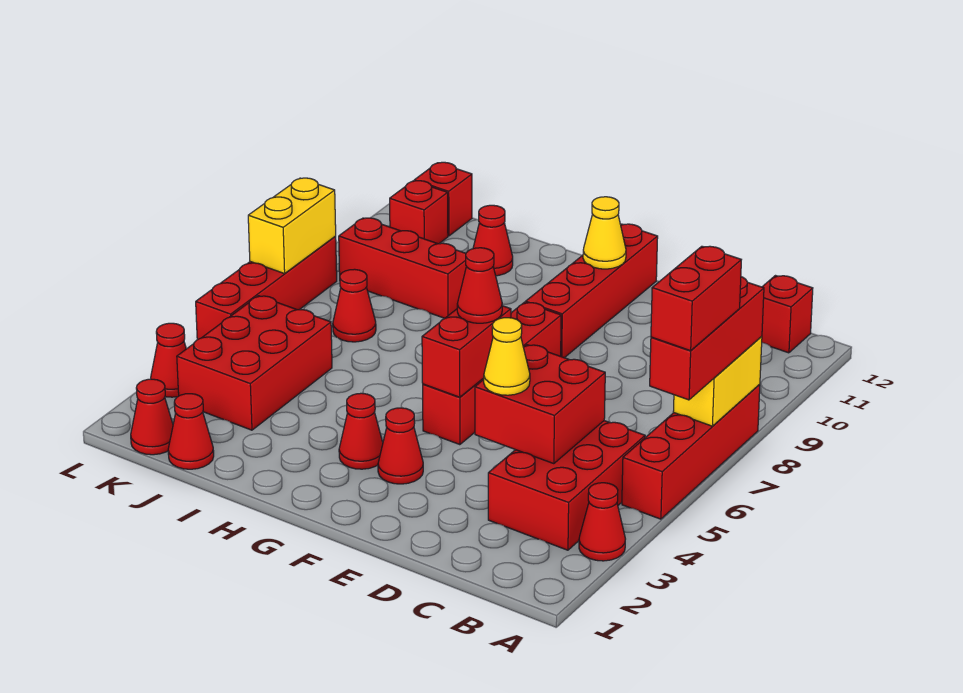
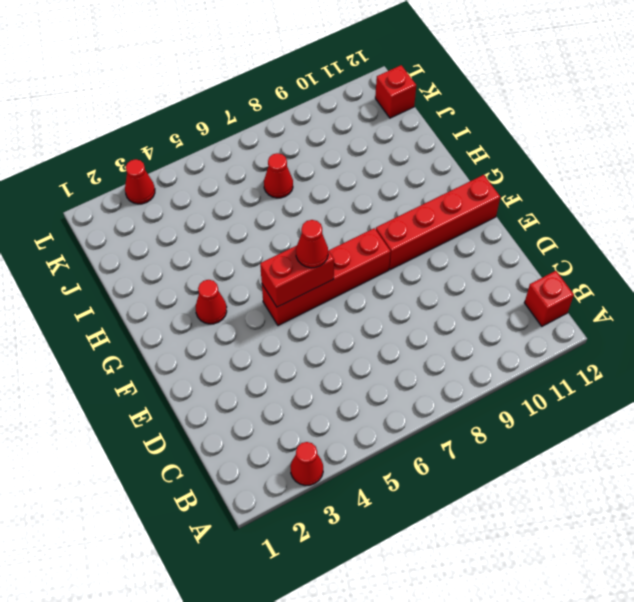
none -> red brick A5:A8 level 1
none -> red brick B3:C5 level 1
none -> red cone F3 level 1

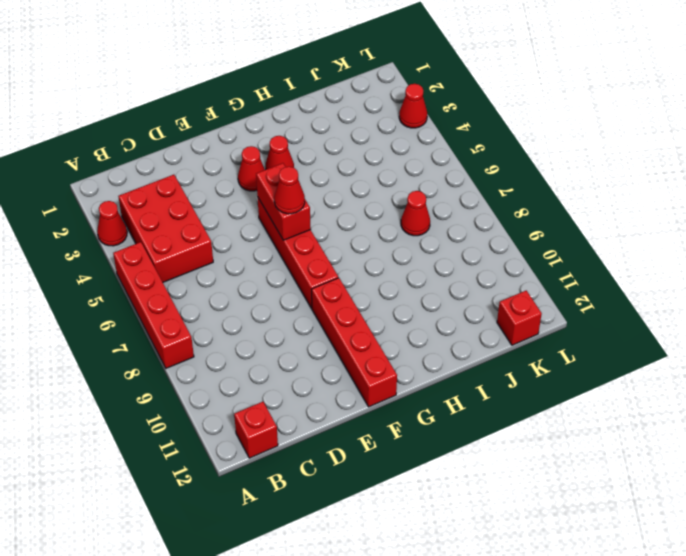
none -> red brick I9:K9 level 1
none -> red cone I11 level 1
none -> red cone J1 level 1

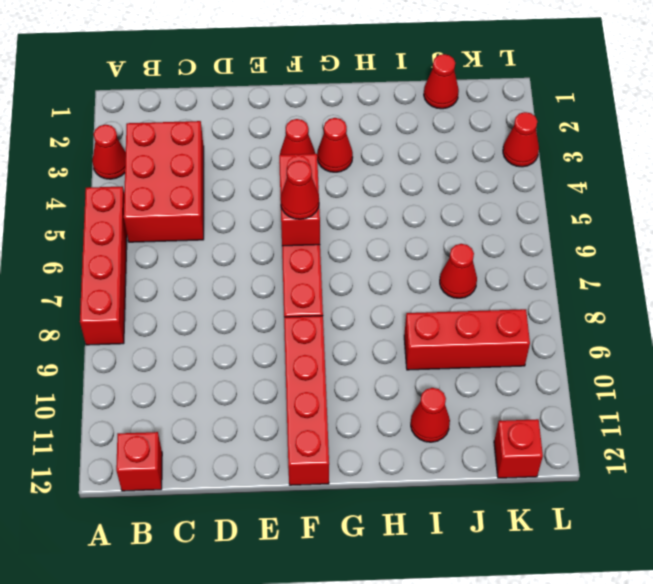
none -> red brick J3:K5 level 1
none -> red cone K1 level 1
none -> red brick K11 level 1

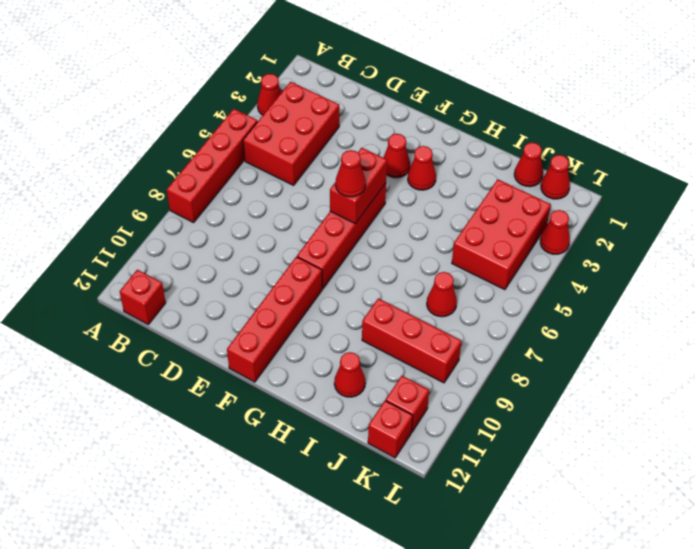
none -> red brick L5:L8 level 1
none -> yellow brick A7:A8 level 2
none -> red brick C4:D5 level 2

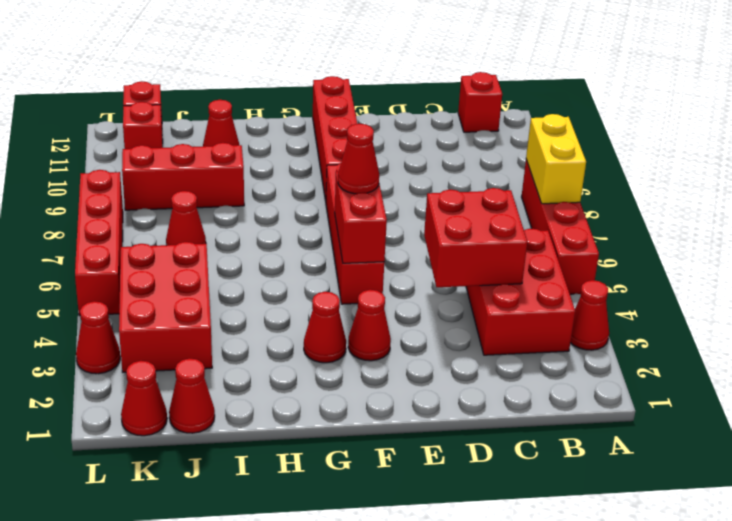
none -> yellow cone F11 level 2
none -> yellow brick L7:L8 level 2
none -> red brick A6:A8 level 3

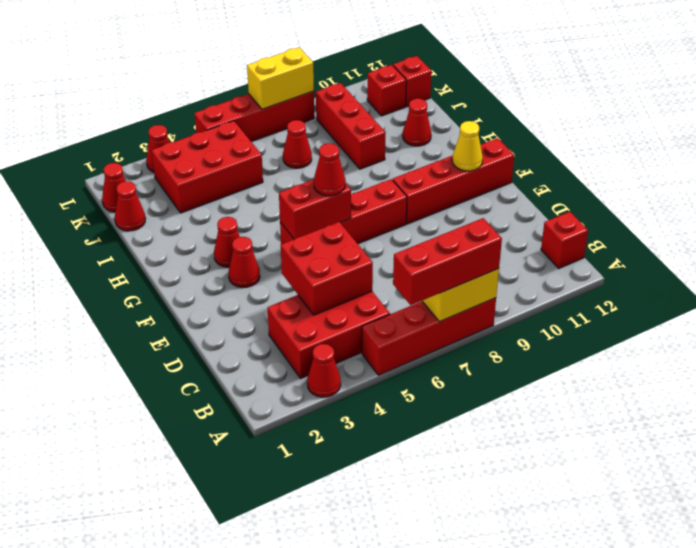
none -> yellow cone D4 level 3
none -> red brick A6:A7 level 4

